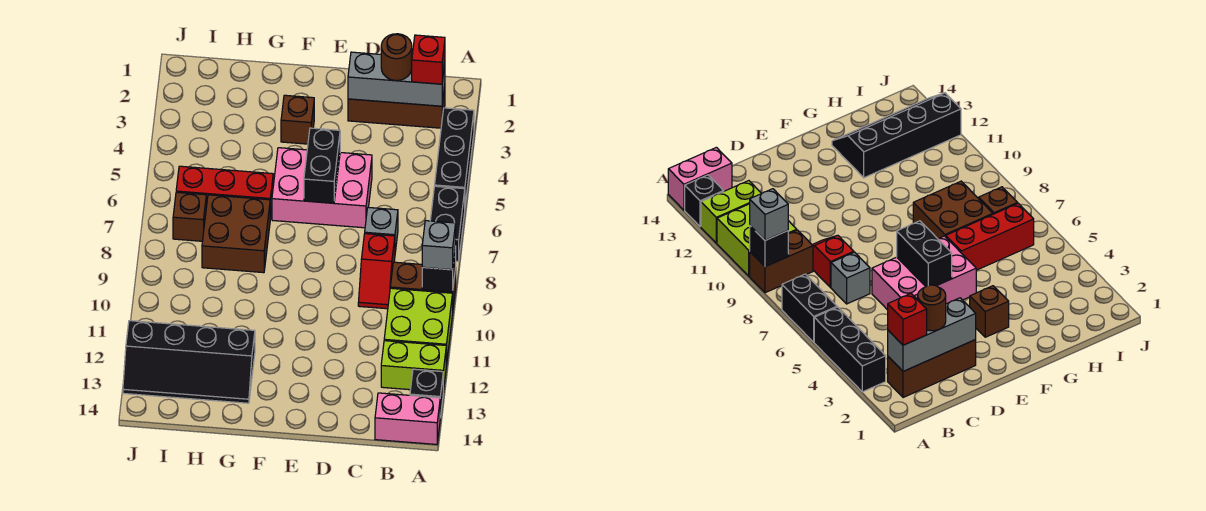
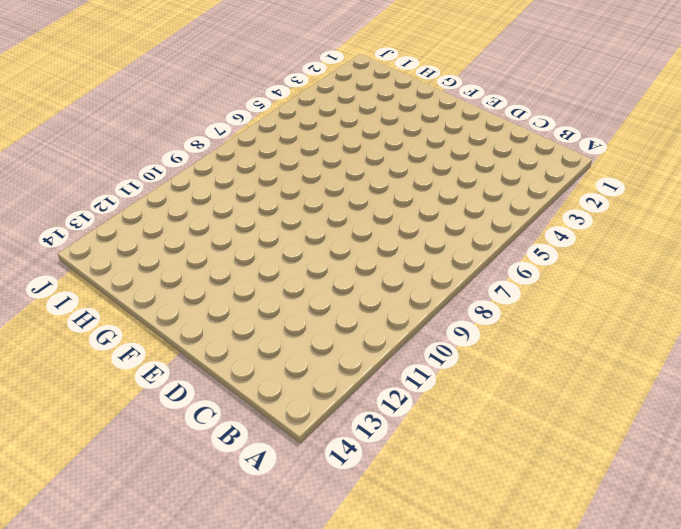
none -> black brick A3:A5 level 1
none -> black brick A6:A7 level 1
none -> brown brick A9:B9 level 1

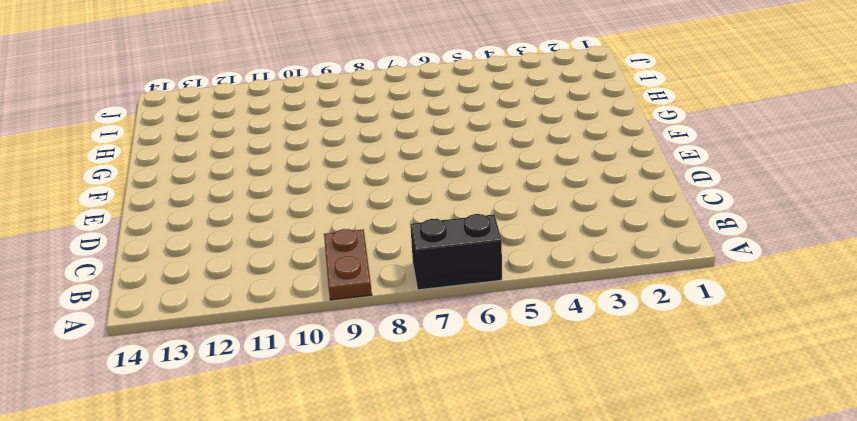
brown plate A9:B9 level 1 -> brown brick A9:B9 level 1
none -> black brick A3:A5 level 1
none -> lime brick A10:B11 level 1
none -> lime brick A12:B12 level 1

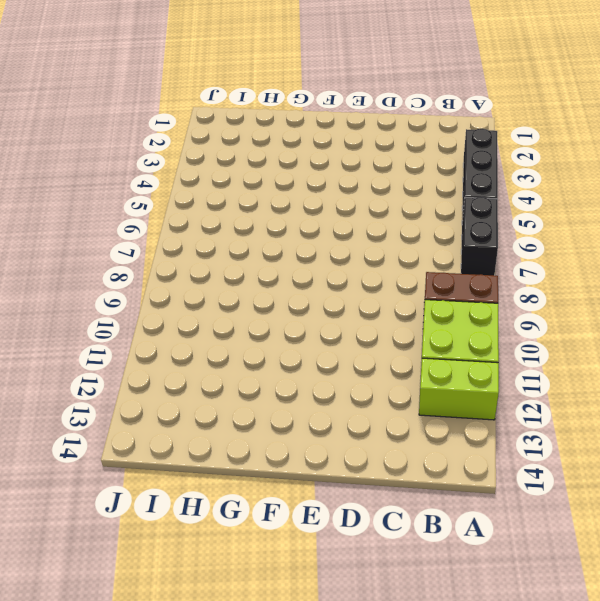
none -> black brick A13 level 1
none -> pink brick A14:B14 level 1
none -> brown brick B2:D2 level 1

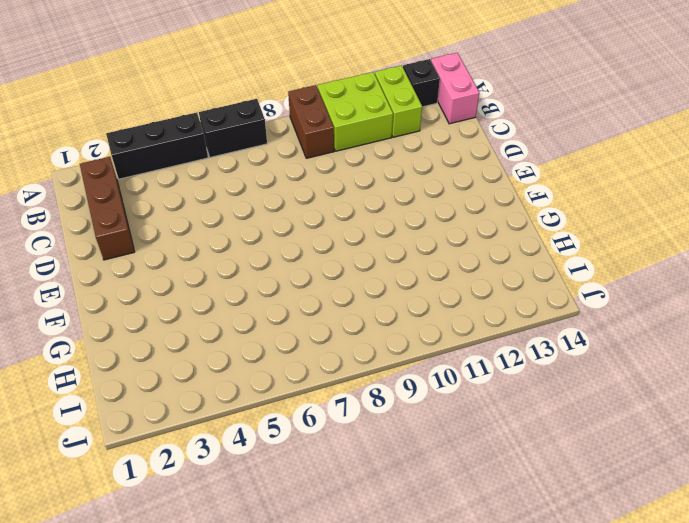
none -> grey brick C7 level 1
none -> red slope C8:C9 level 1 top 8
none -> pink brick D5:F6 level 1

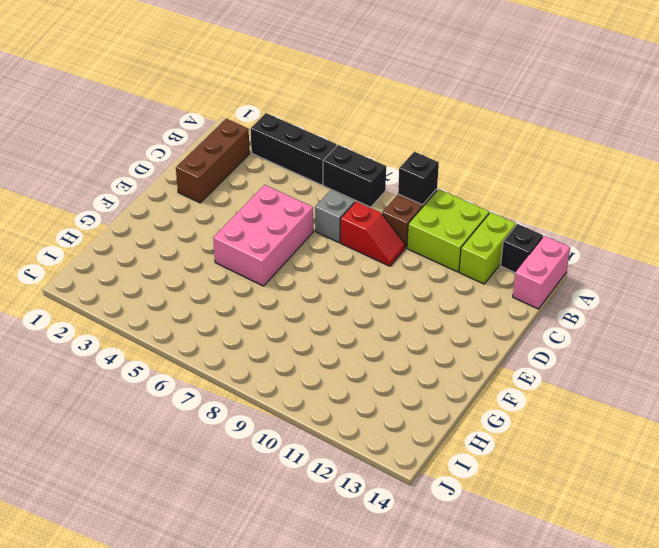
none -> brown brick F3 level 1
none -> red brick G6:I6 level 1
none -> brown brick G7:H8 level 1

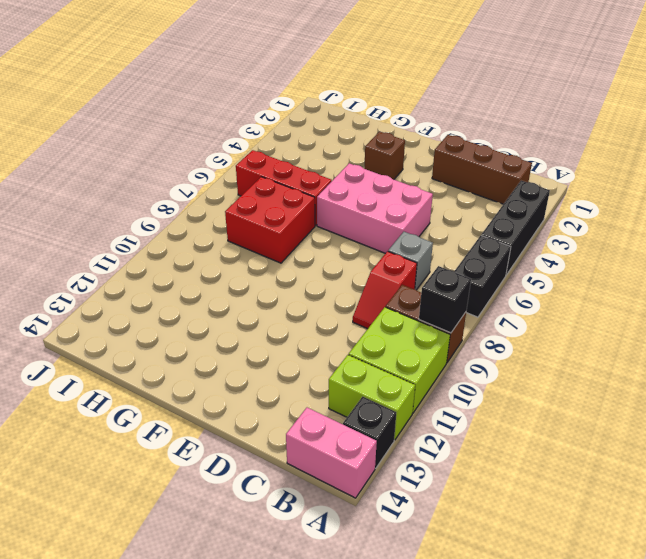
red brick G7:H8 level 1 -> brown brick G7:H8 level 1
none -> black slope G12:J13 level 1 top 12
none -> brown brick I7 level 1
none -> grey brick B2:D2 level 2

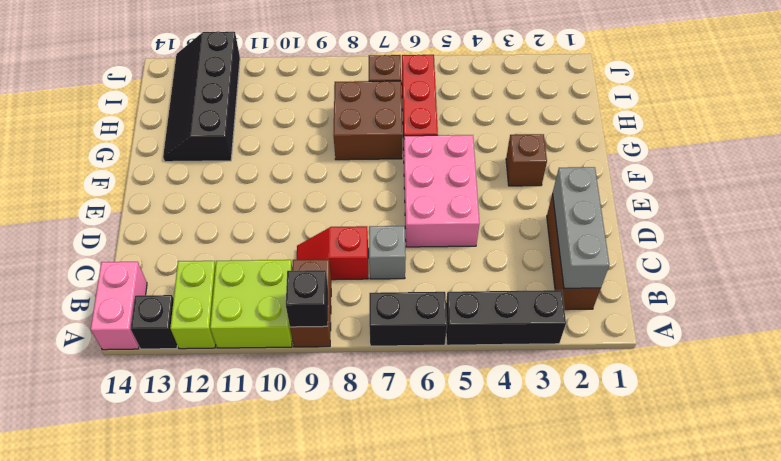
none -> black brick E5:E6 level 2
none -> grey brick A9 level 3
none -> red brick B2 level 3

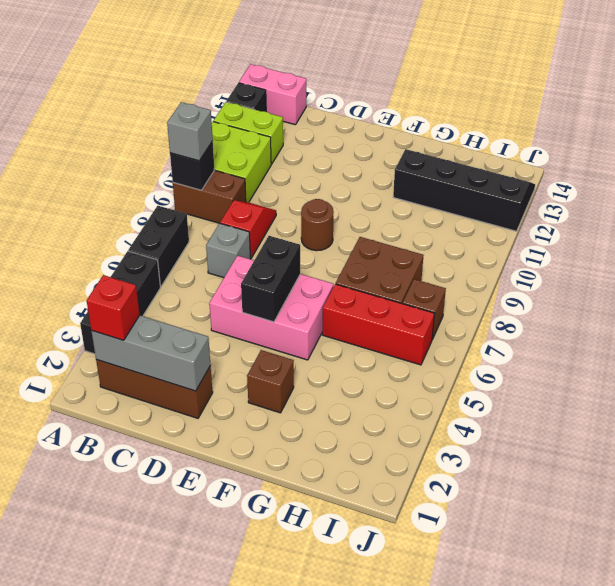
brown round brick E9 level 1 -> brown round brick C2 level 3

